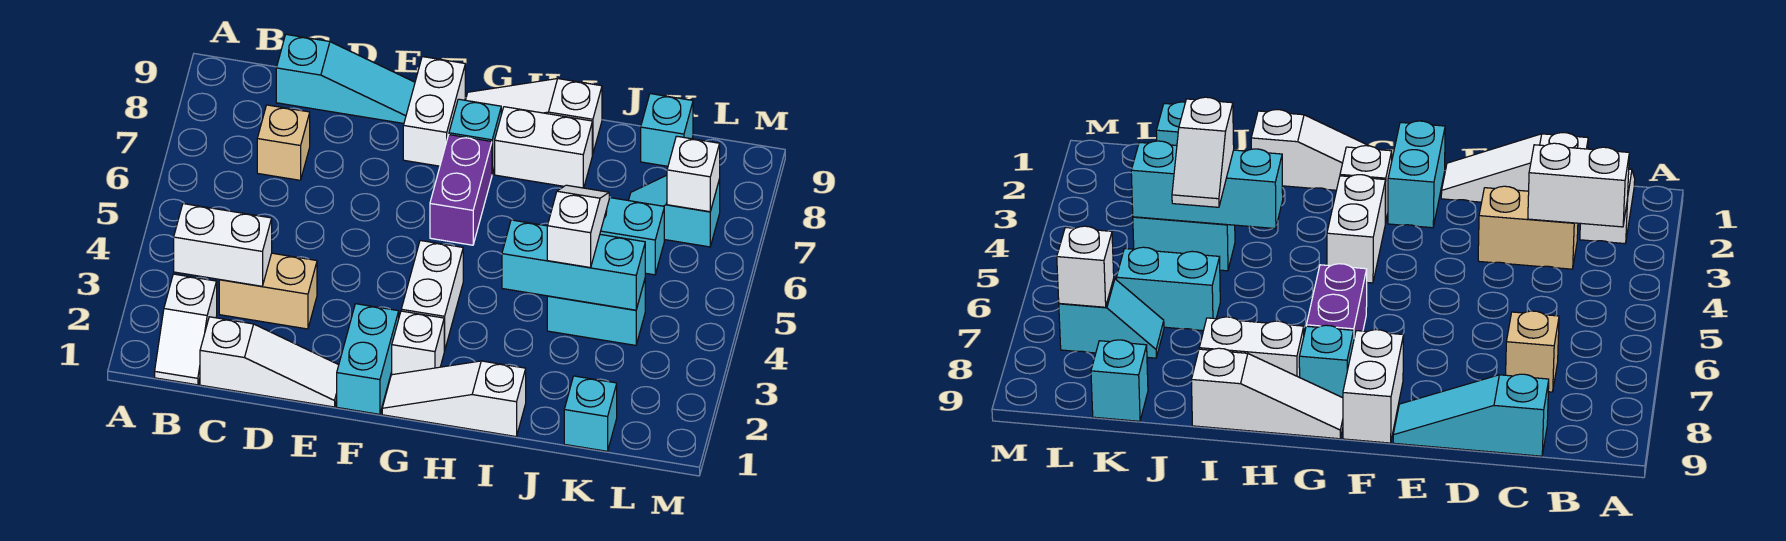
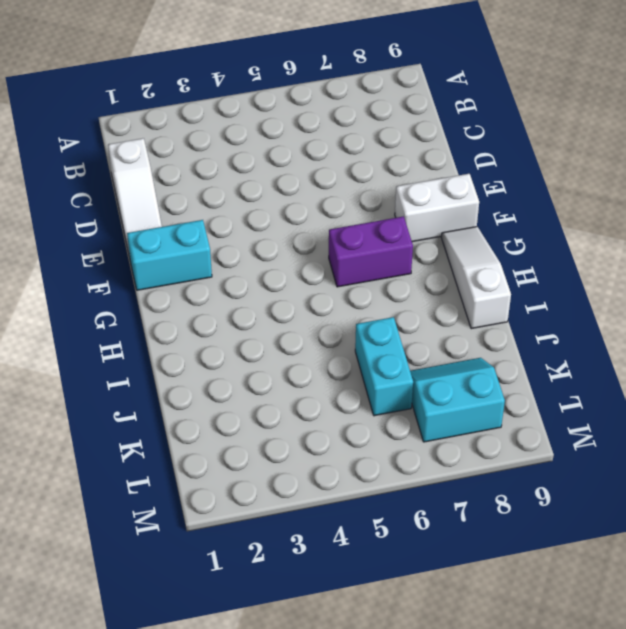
cyan slope K7:L8 level 1 top L -> cyan slope K7:L7 level 1 top L
none -> white slope B1:B2 level 1 top 2
none -> tan brick C3:D3 level 1
none -> tan brick C7 level 1

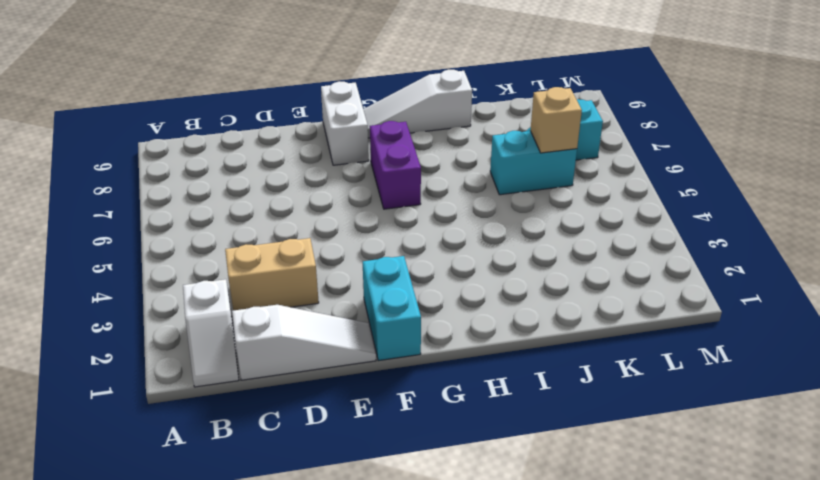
tan brick K6 level 2 -> tan brick C7 level 1
none -> cyan slope C9:E9 level 1 top C
none -> white slope G1:I1 level 1 top I
none -> white brick G2 level 1

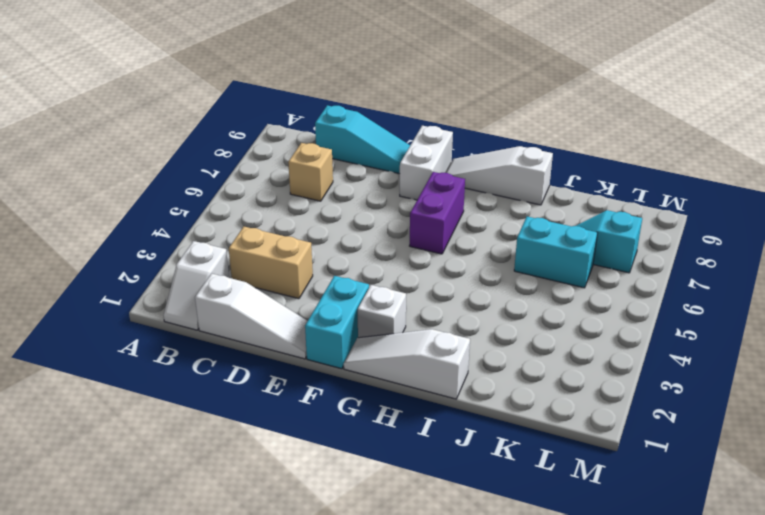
none -> white brick G3:G4 level 1
none -> cyan brick G8 level 1
none -> white brick H8:I8 level 1

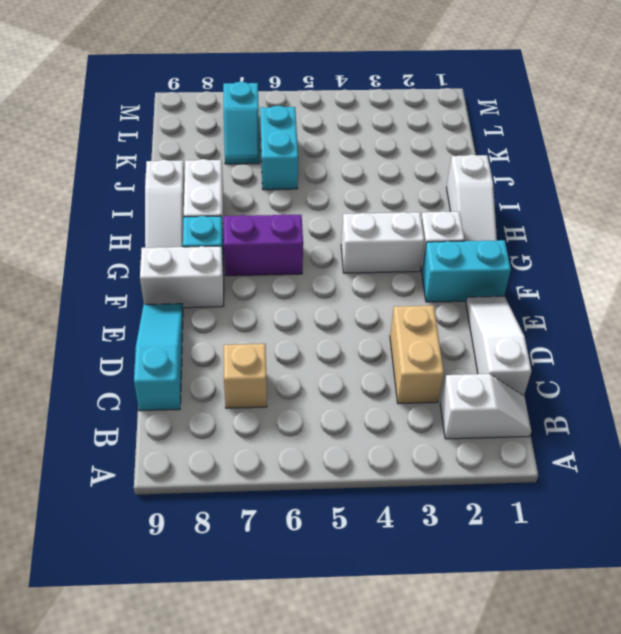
none -> cyan brick J4:K4 level 1
none -> cyan brick K1 level 1
none -> cyan brick K9 level 1

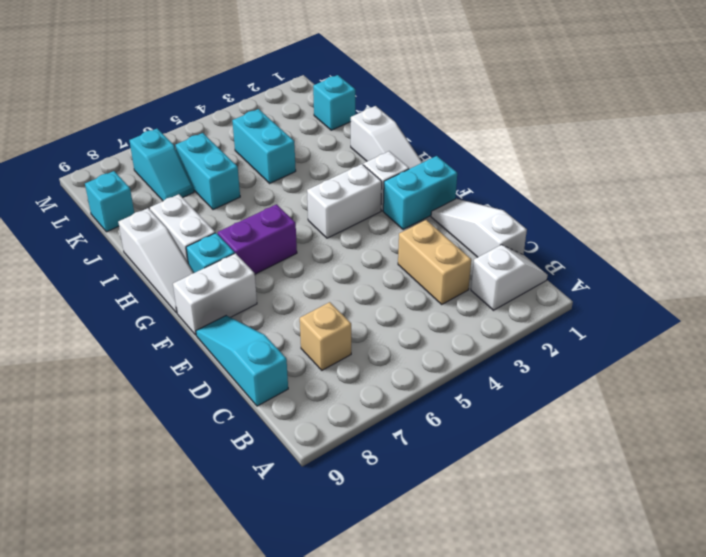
none -> white brick B3:C3 level 2
none -> cyan brick I4:K4 level 2
none -> white brick L7 level 2

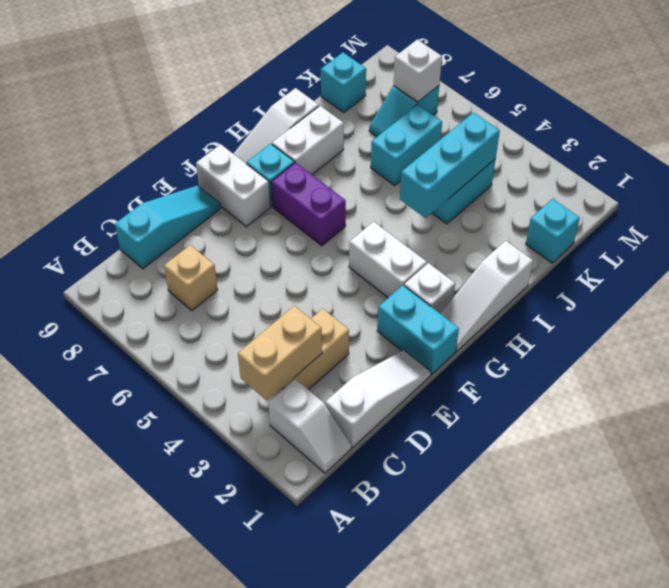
tan brick B3:C3 level 2 -> white brick B3:C3 level 2
none -> white slope J4:J5 level 3 top 4

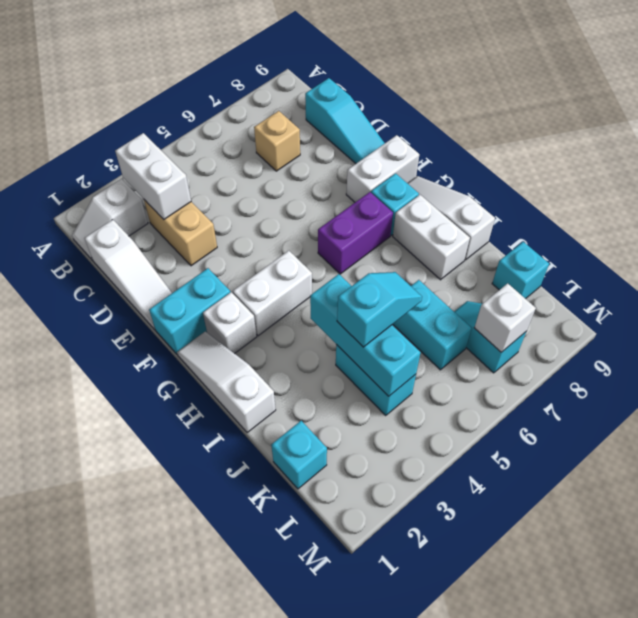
cyan slope J4:J5 level 3 top 4 -> white slope J4:J5 level 3 top 4

